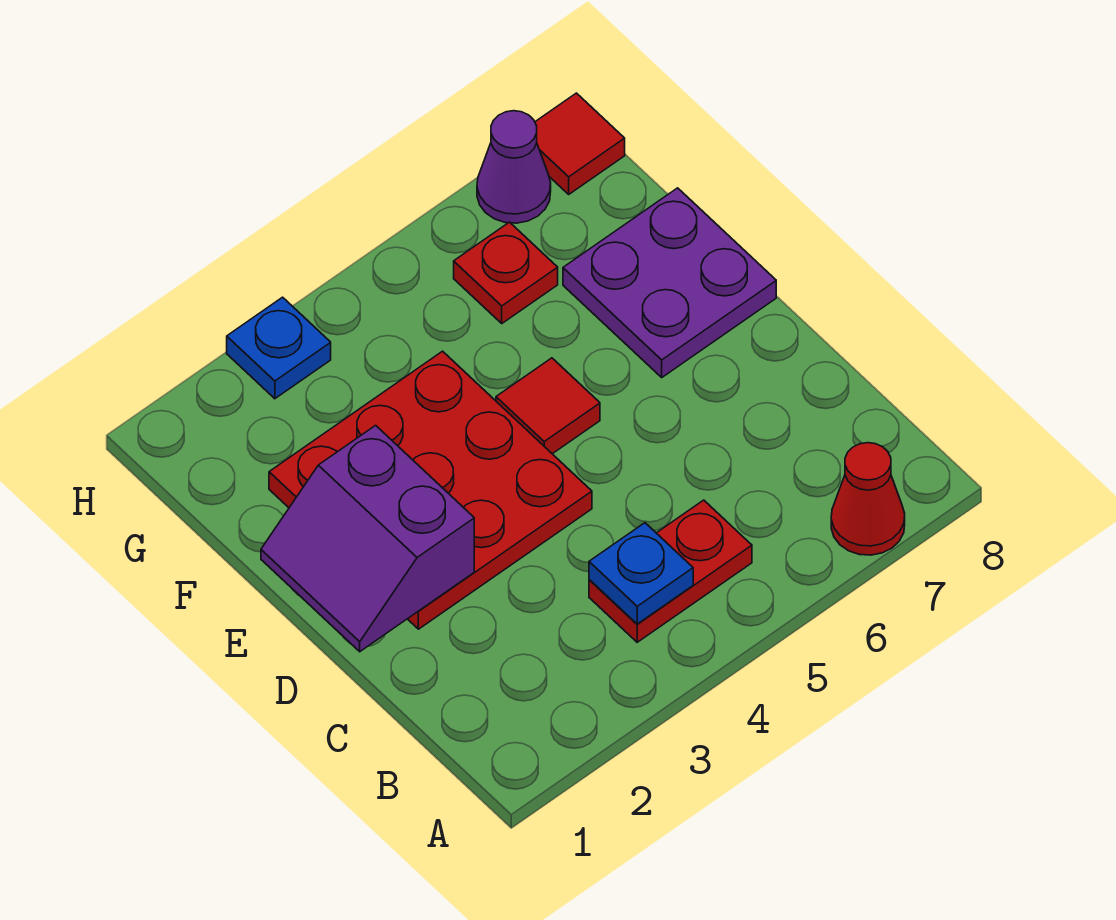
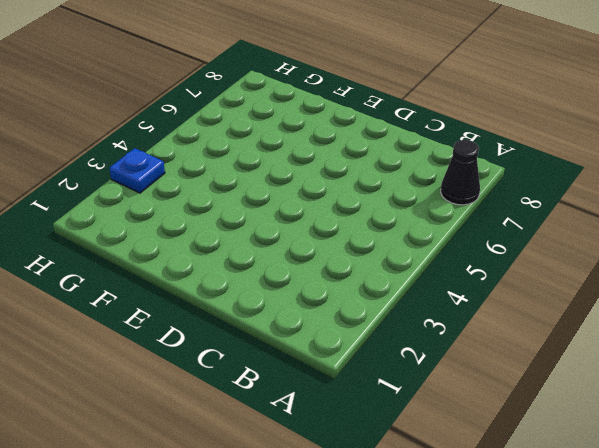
black cone A7 level 1 -> red cone A7 level 1
none -> red plate B4:B5 level 1
none -> red plate D2:F4 level 1

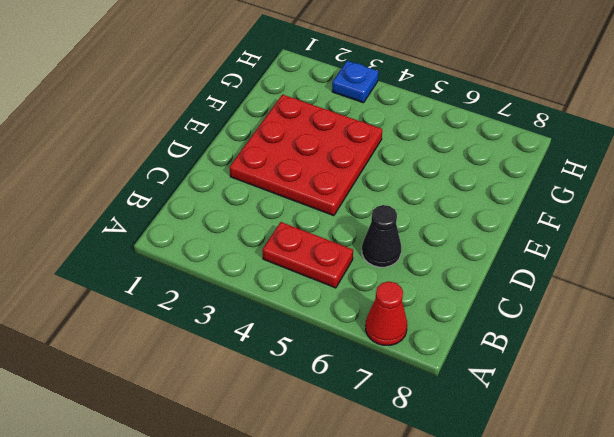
black cone C6 level 1 -> none
none -> red tile E5 level 1
none -> purple plate E7:F8 level 1

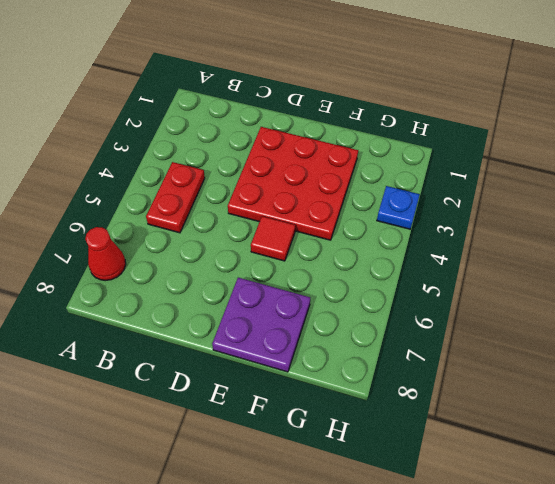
none -> red plate G6 level 1
none -> purple cone H7 level 1

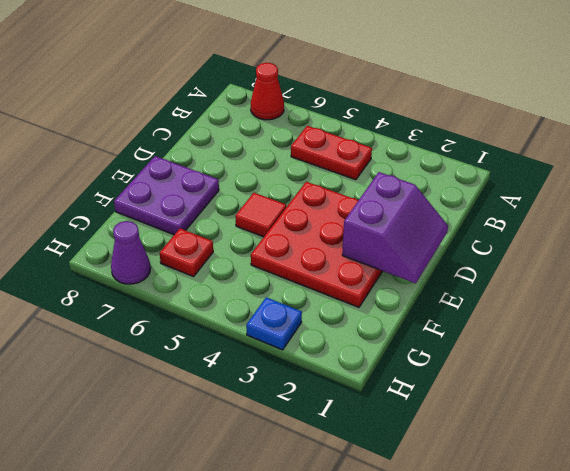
none -> red tile H8 level 1
none -> blue plate B4 level 2

